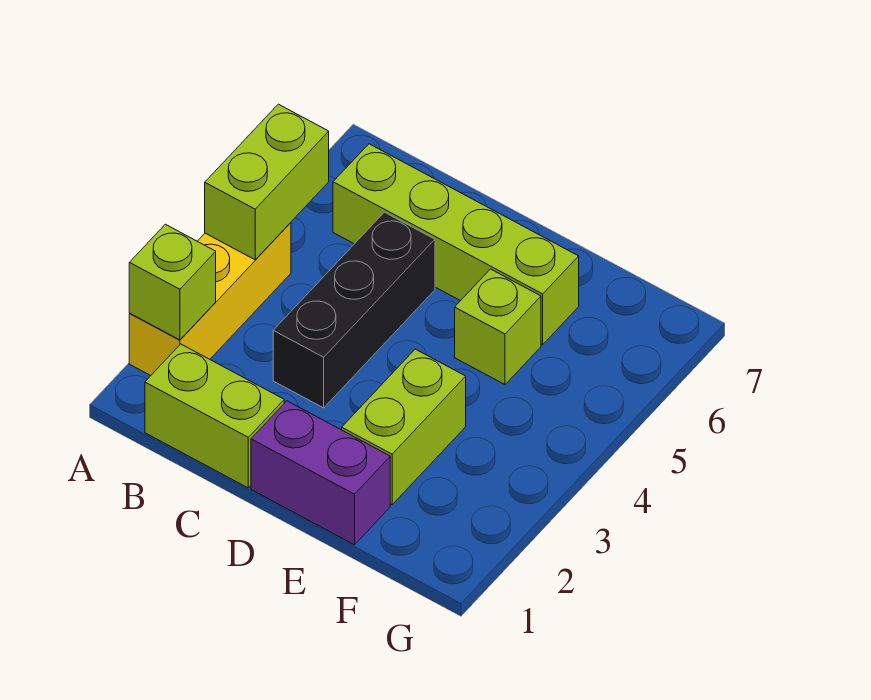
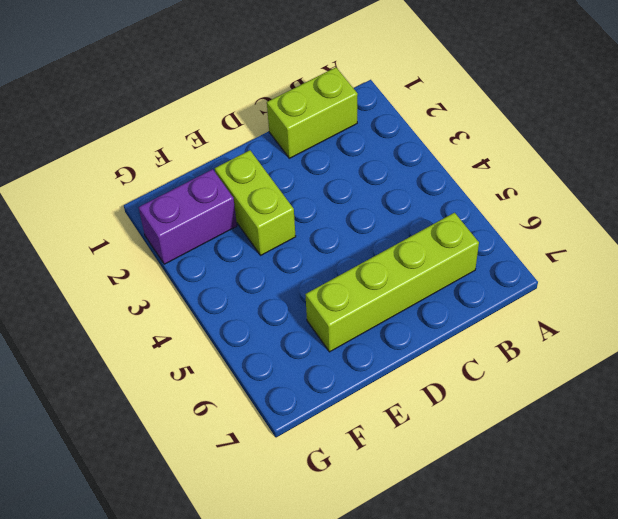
purple brick F2:G2 level 1 -> purple brick D1:E1 level 1
none -> yellow brick A2:A4 level 1
none -> black brick C3:C5 level 1

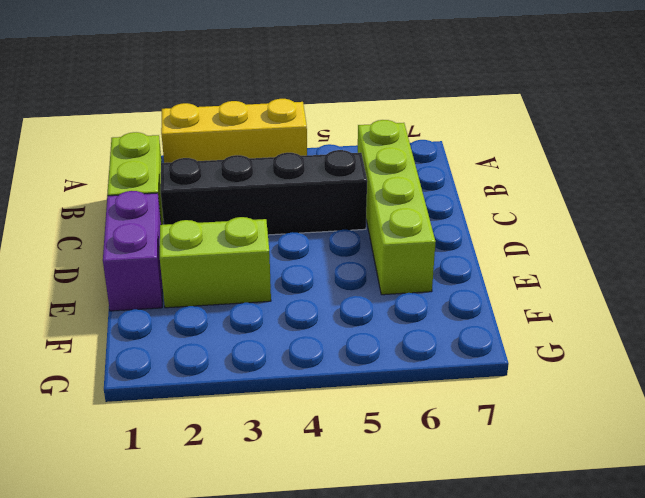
black brick C2:C5 level 1 -> black brick C3:C5 level 1
none -> lime brick E5 level 1
none -> lime brick A2 level 2

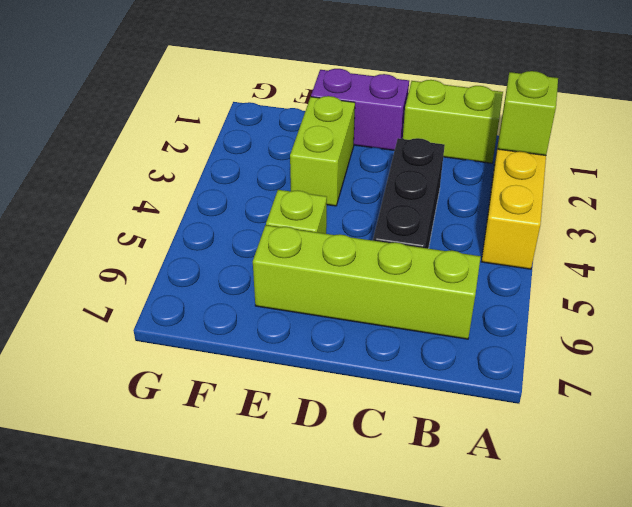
none -> lime brick A4:A5 level 2

